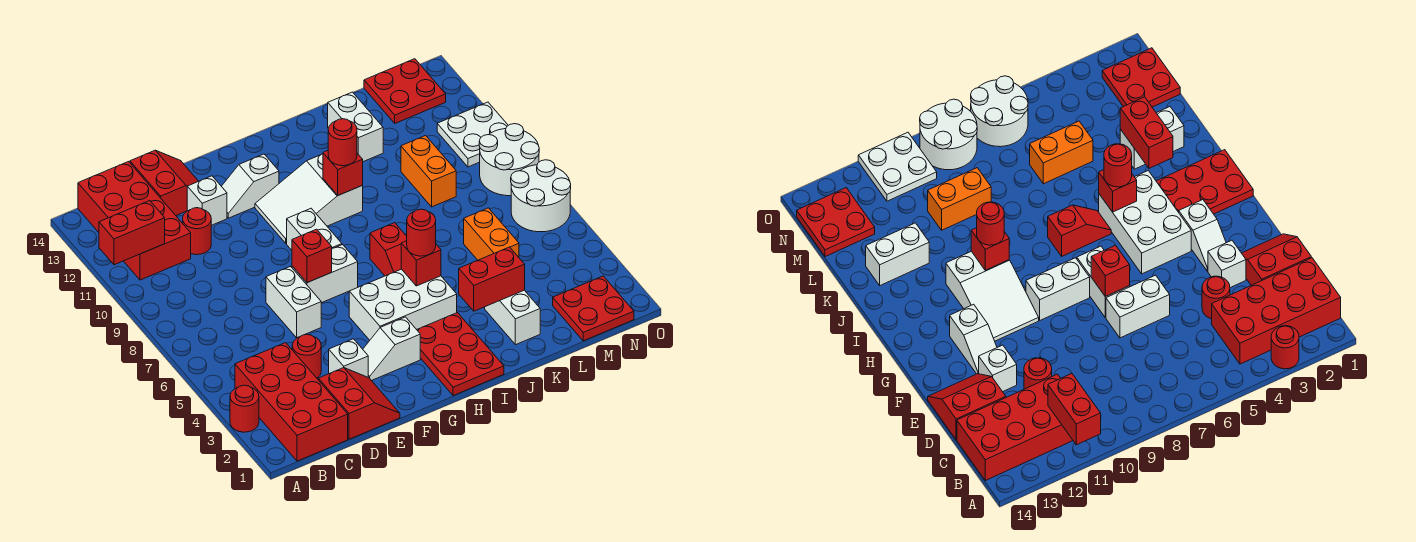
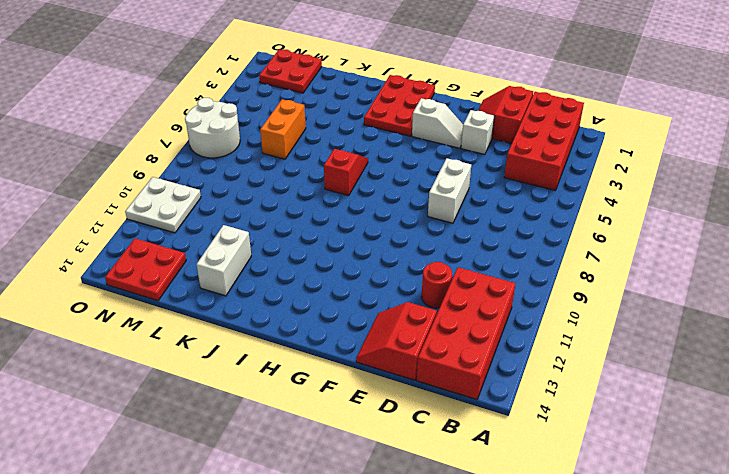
none -> red round brick A3 level 1
none -> red round brick D4 level 1
none -> white brick E12 level 1
none -> white brick F7:G7 level 1

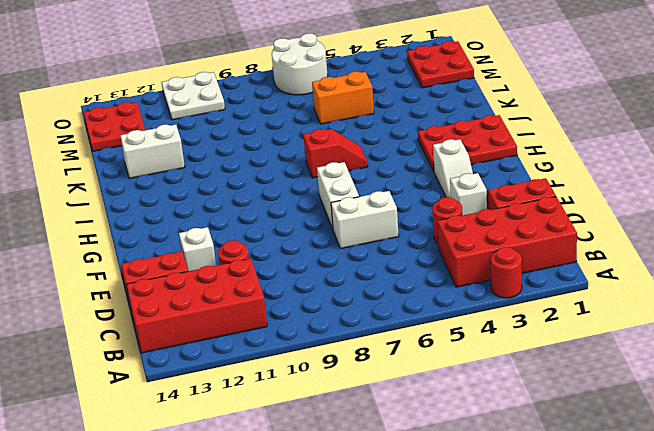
none -> white slope F12:G12 level 1 top G
none -> white brick G4:I5 level 1
none -> white brick G8:G9 level 1
none -> white slope G10:I11 level 1 top I

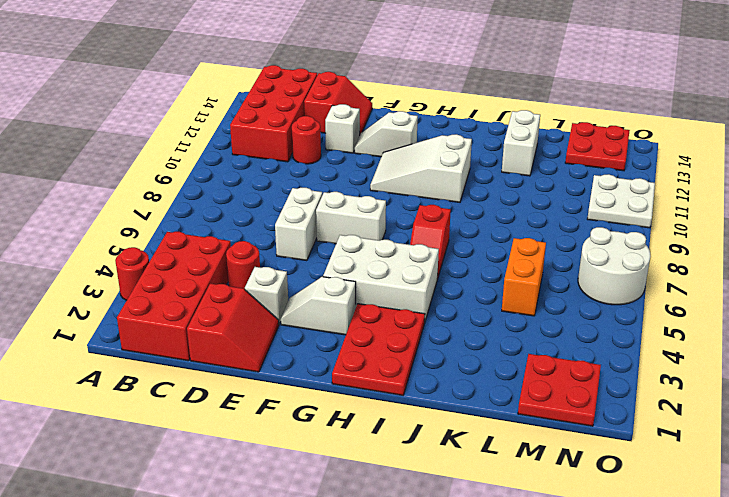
none -> white brick G8:G9 level 1
none -> white brick K2:K3 level 1
none -> orange brick L9:L10 level 1
none -> white round brick N8:O9 level 1

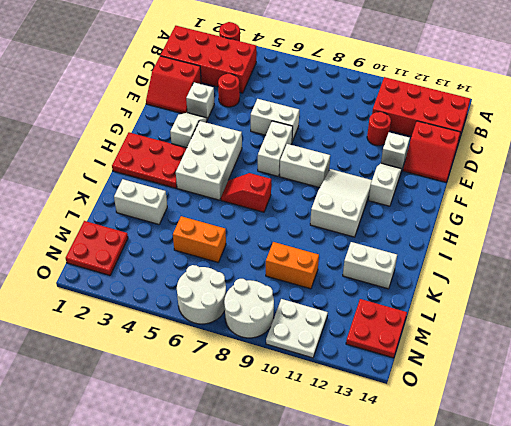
none -> red brick A11:B11 level 2
none -> red brick F7 level 2
none -> red brick I5 level 2
none -> red brick I10 level 2

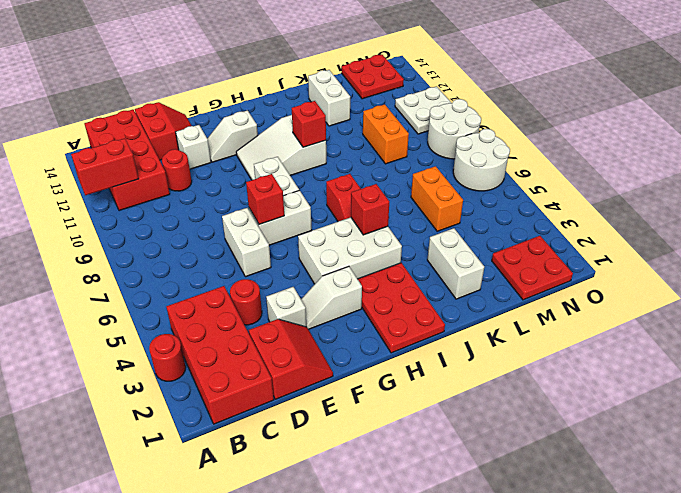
none -> red brick J3:K3 level 2
none -> red round brick I5 level 3
none -> red round brick I10 level 3

